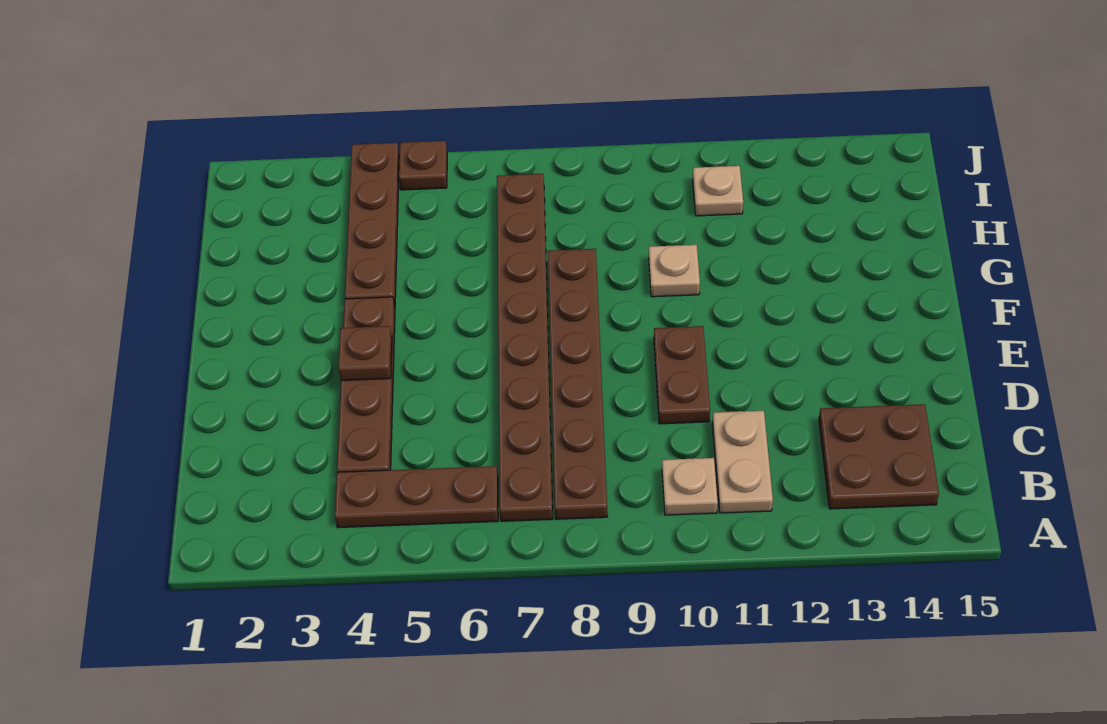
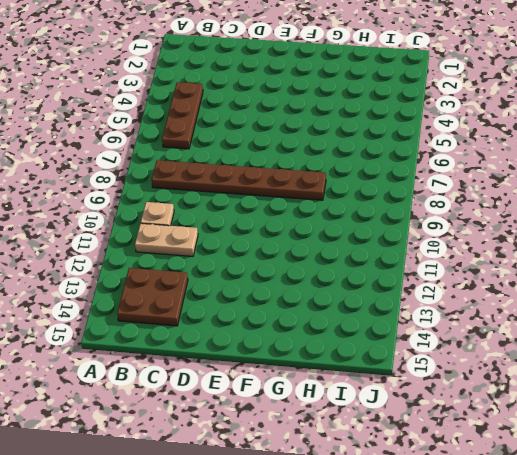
none -> brown plate B7:I7 level 1
none -> brown plate C4:F4 level 1
none -> brown plate D10:E10 level 1

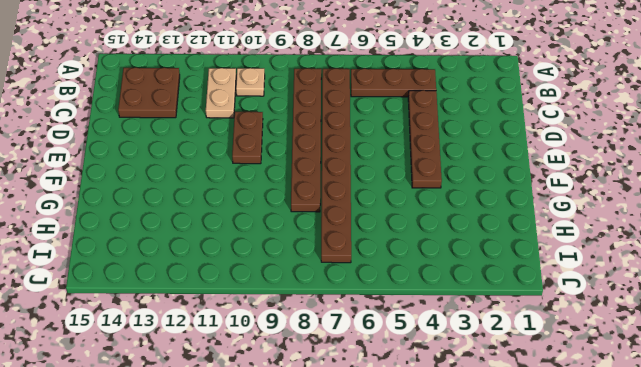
none -> brown plate G4:J4 level 1
none -> tan plate G10 level 1
none -> tan plate I11 level 1

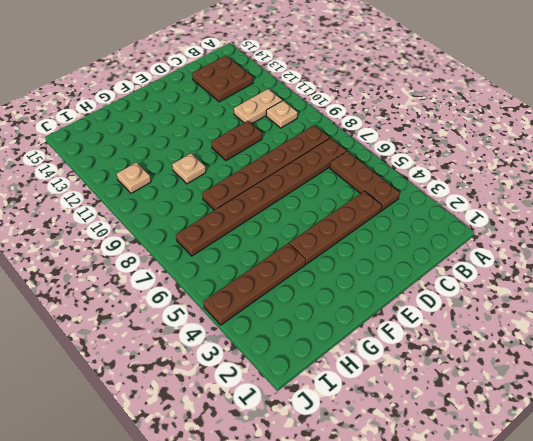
none -> brown plate J5 level 1
none -> brown plate E4 level 2

